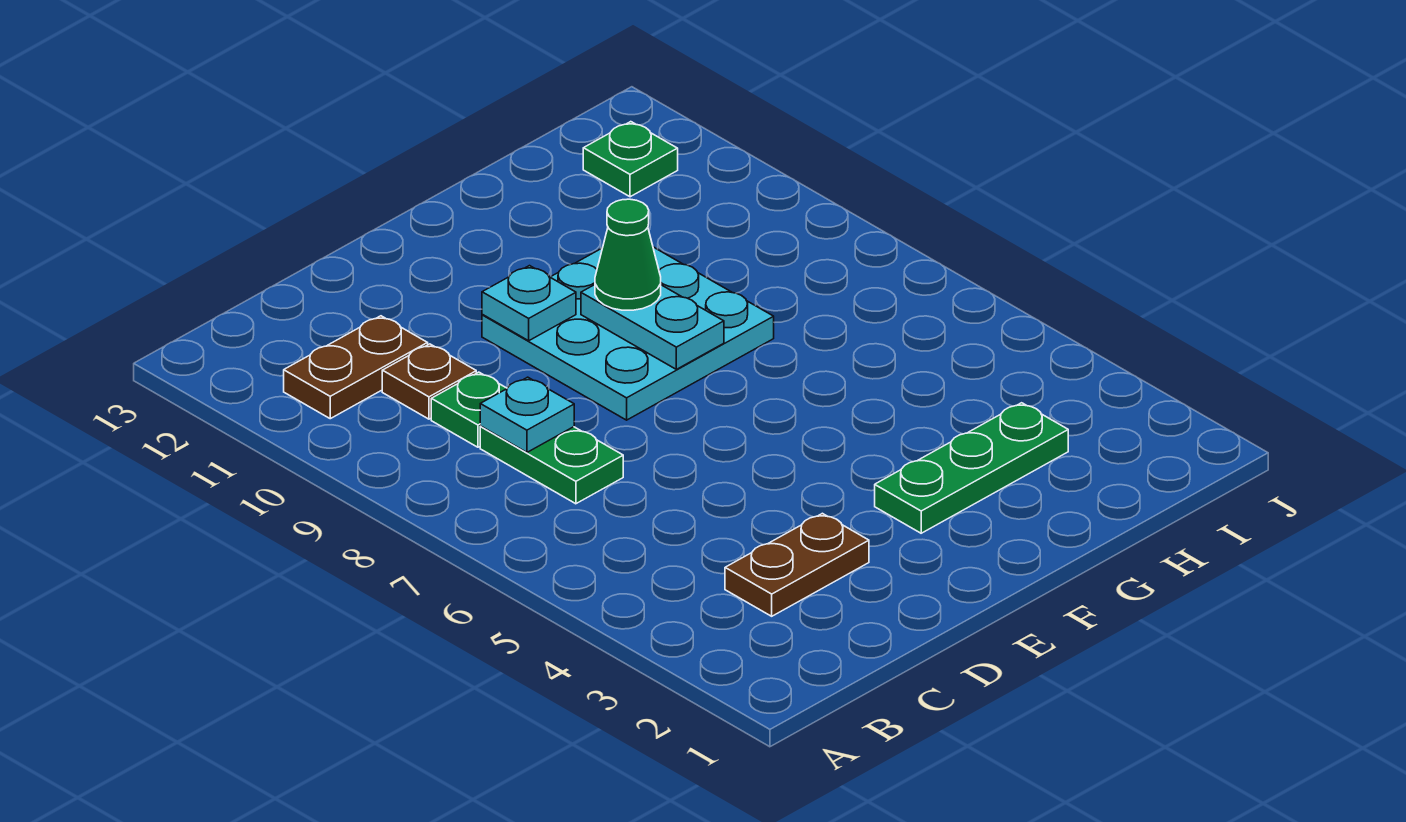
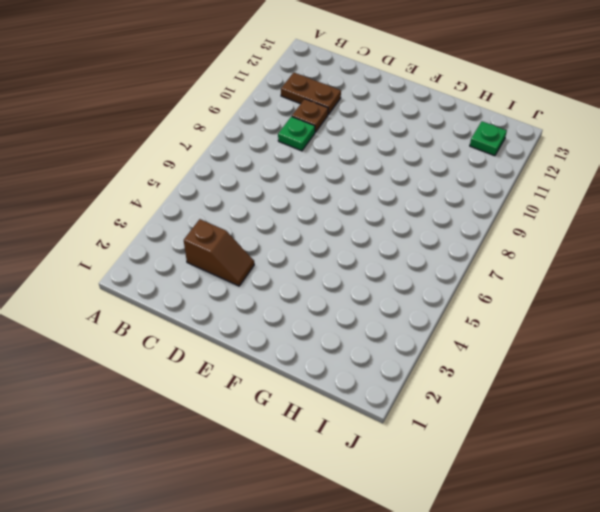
brown slope C3:D3 level 1 top C -> brown plate C3:D3 level 1
none -> green plate C7:C8 level 1
none -> cyan plate E8:G10 level 1
none -> green plate F3:H3 level 1

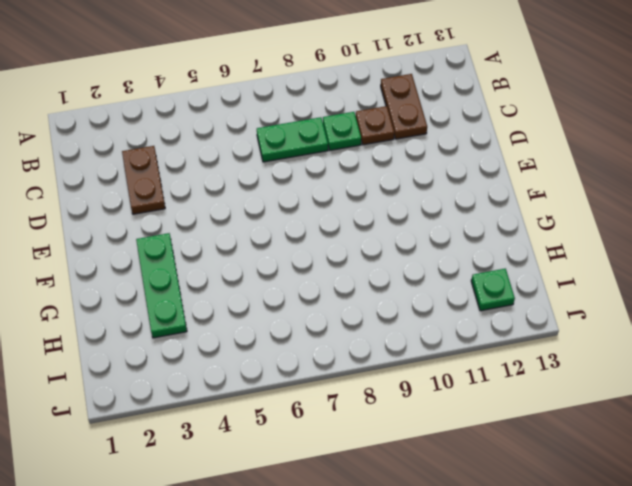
none -> cyan plate E8:G10 level 1
none -> cyan plate C8 level 2
none -> cyan plate E10 level 2

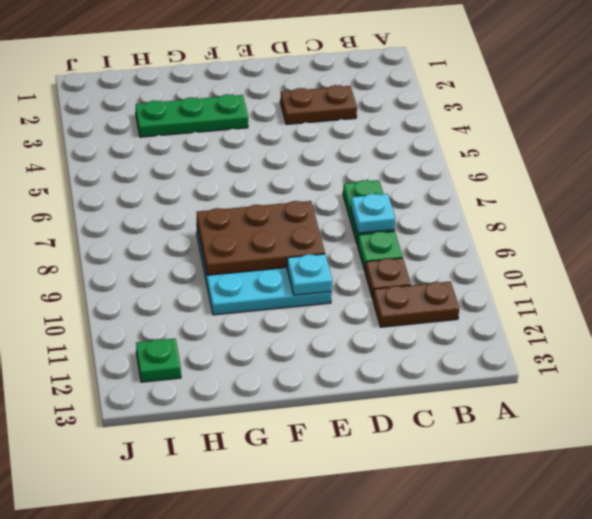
brown plate E8:G9 level 2 -> cyan plate F8:F9 level 2
none -> green cone F9 level 3

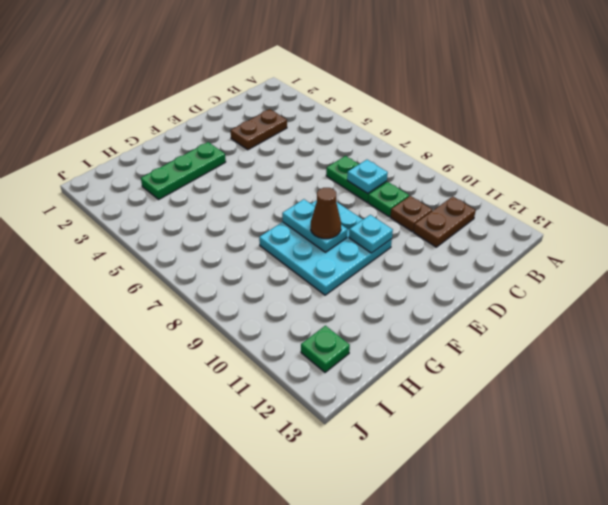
brown cone F9 level 3 -> green cone F9 level 3

